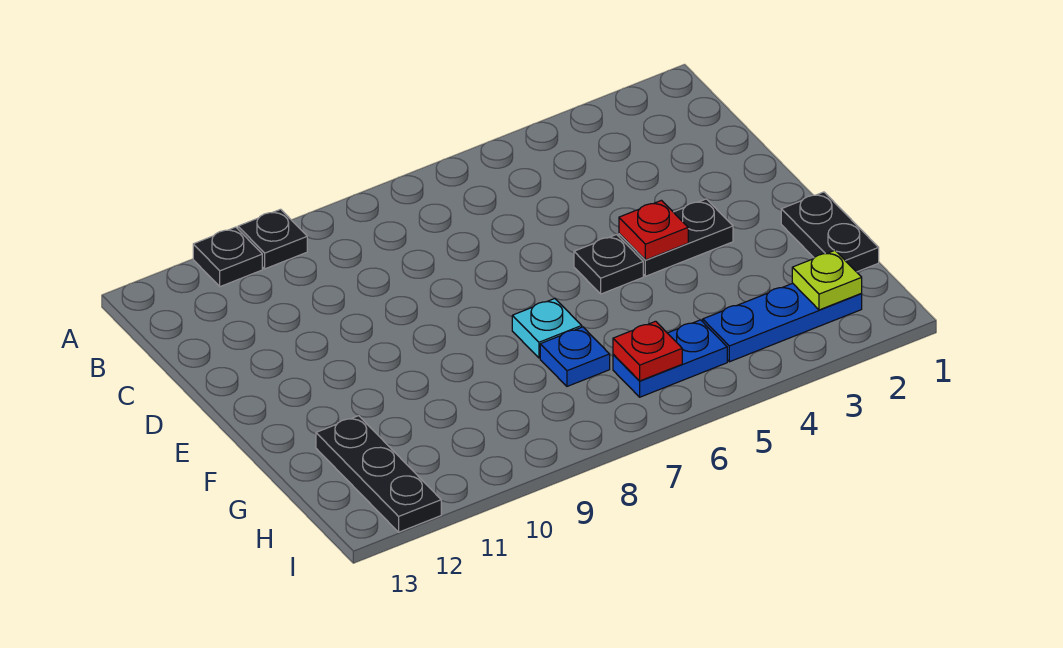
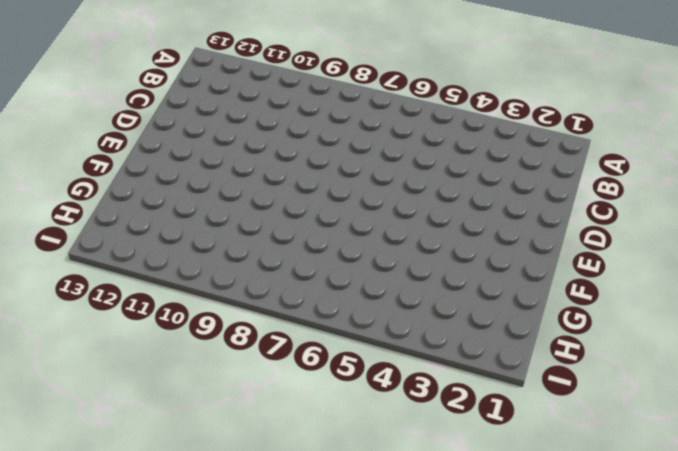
none -> black plate A10 level 1
none -> black plate A11 level 1
none -> black plate E3:E4 level 1

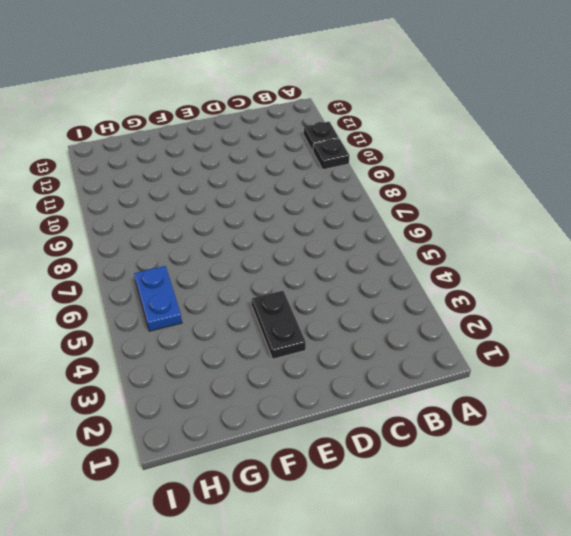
none -> black plate E5 level 1
none -> black plate F1:G1 level 1
none -> cyan plate F7 level 1

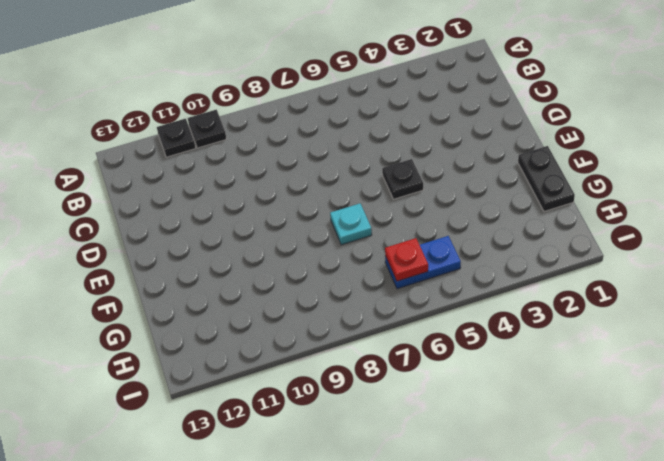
none -> black plate E3:E4 level 1
none -> blue plate G7 level 1
none -> black plate G12:I12 level 1

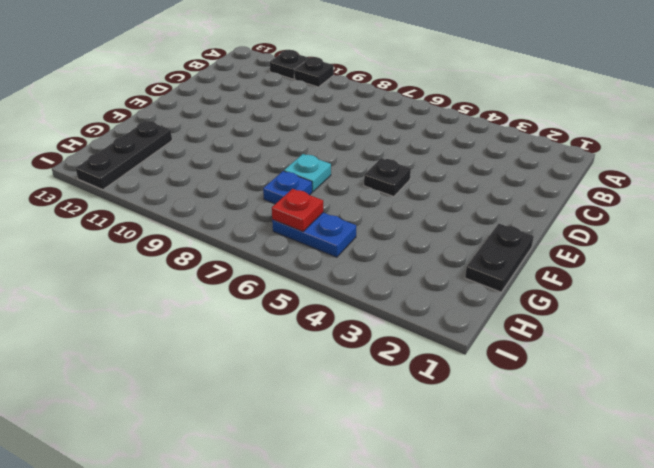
none -> black plate E3:E4 level 1
none -> blue plate H2:H4 level 1
none -> red plate E4 level 2

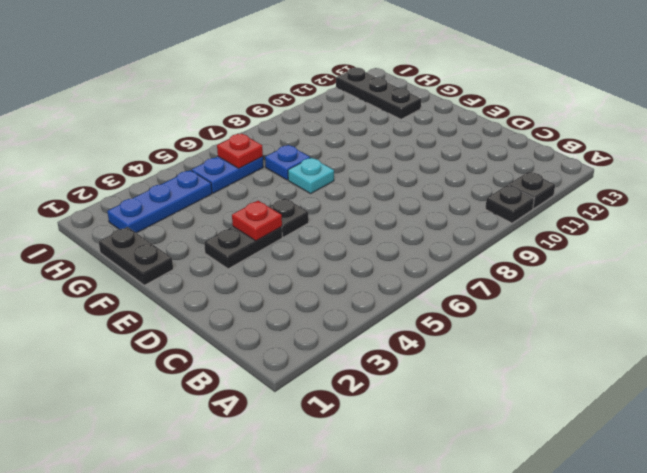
none -> lime plate H2 level 2

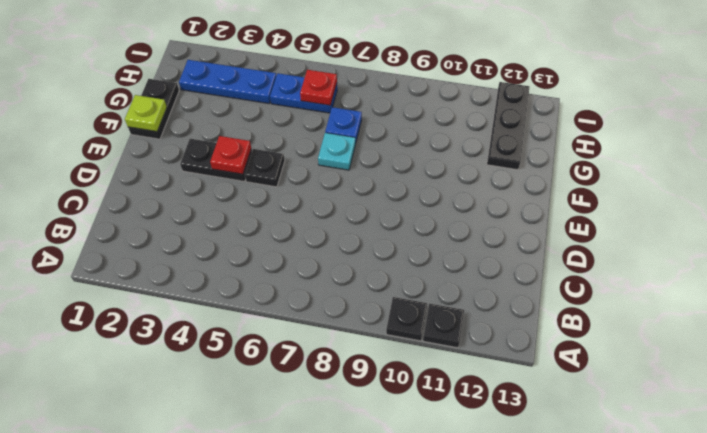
lime plate F1 level 2 -> lime plate H2 level 2

